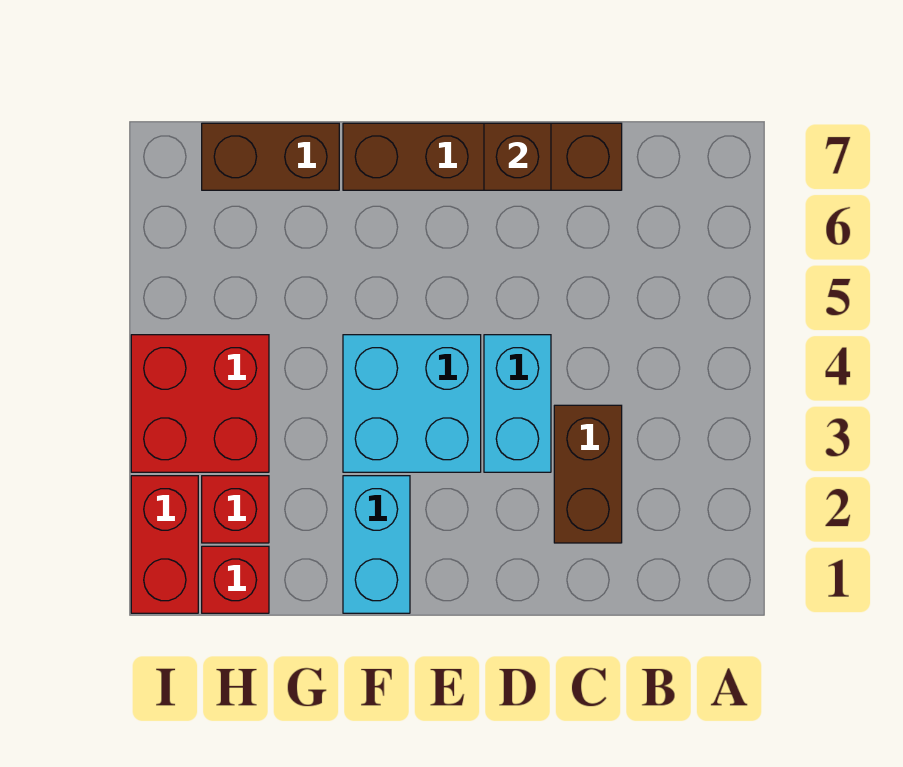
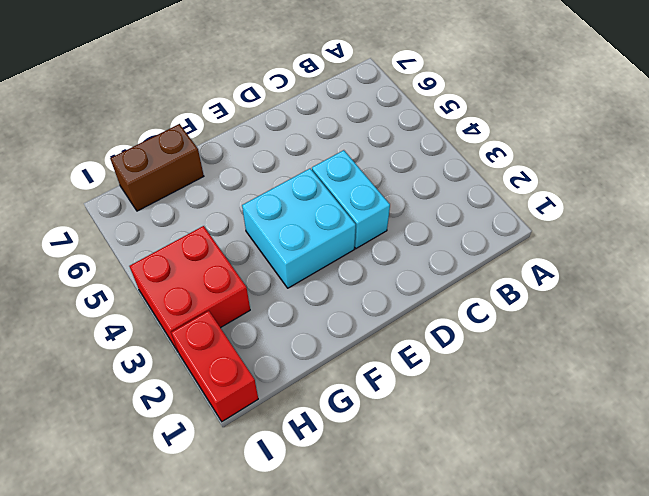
none -> brown brick C2:C3 level 1
none -> brown brick C7:F7 level 1

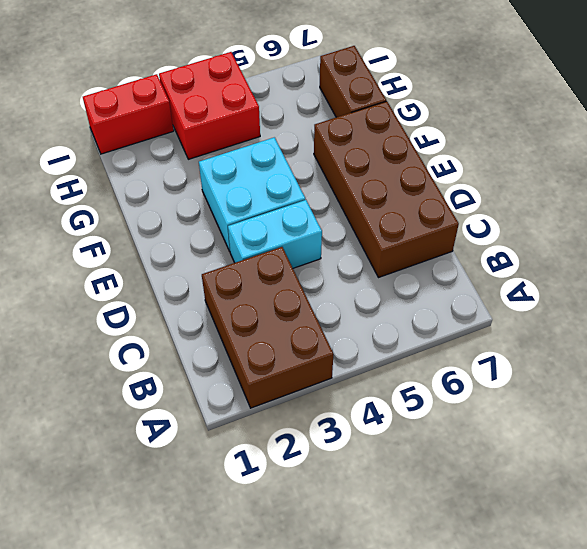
brown brick A2:C3 level 1 -> brown brick C2:C3 level 1
brown brick C6:F7 level 1 -> brown brick C7:F7 level 1
none -> cyan brick F1:F2 level 1
none -> red brick H1 level 1

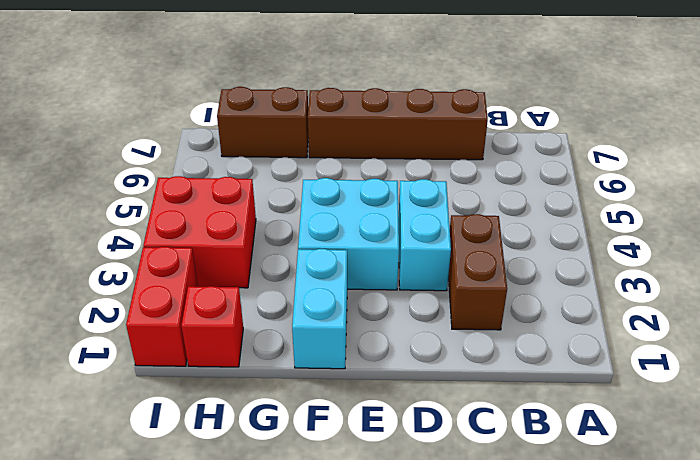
none -> red brick H2 level 1
none -> brown brick D7 level 2

